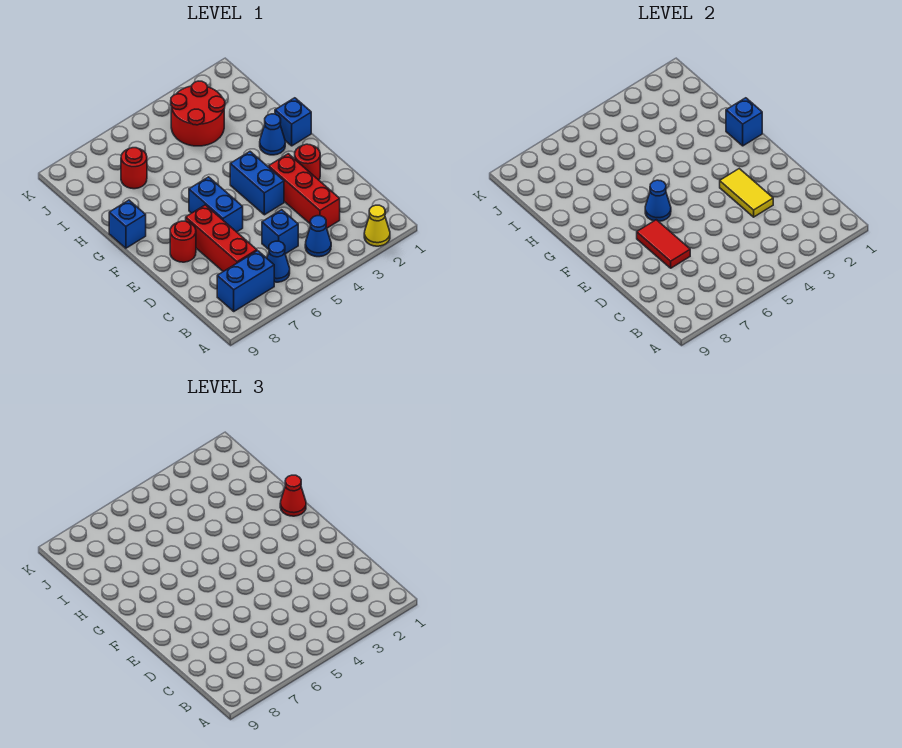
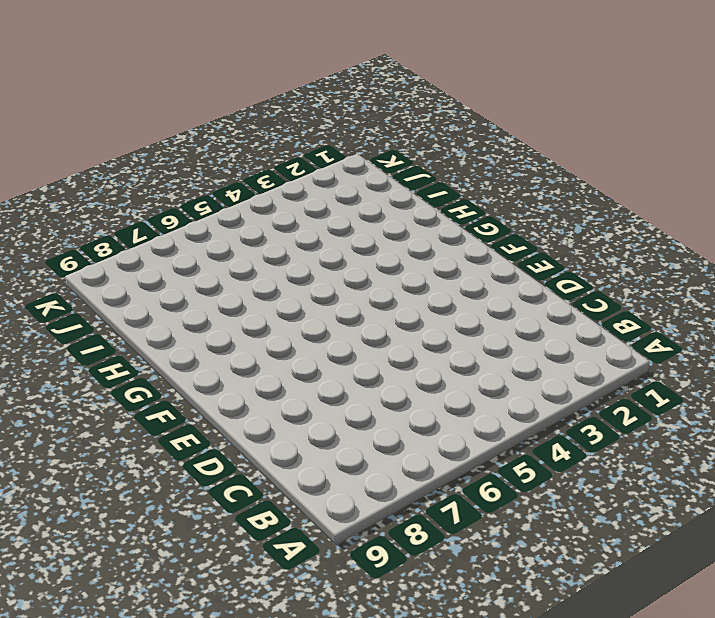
none -> yellow cone A2 level 1
none -> blue cone B4 level 1
none -> blue cone B6 level 1

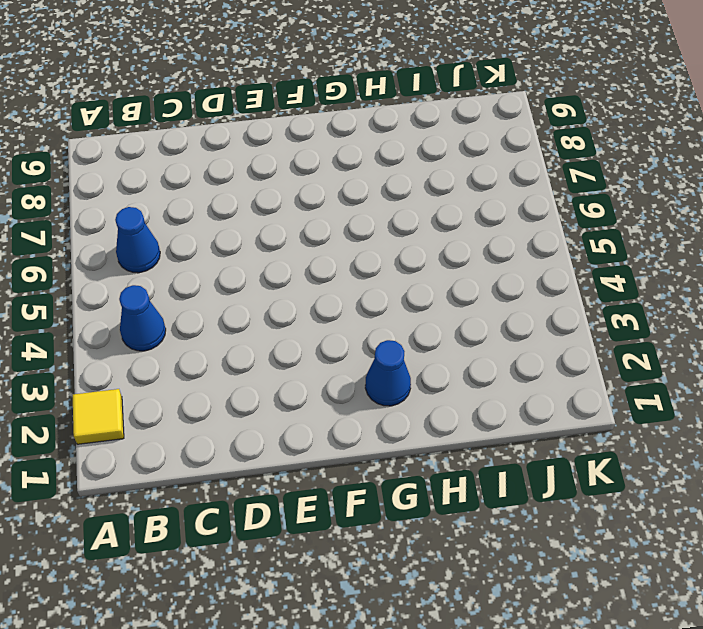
yellow tile A2 level 1 -> yellow cone A2 level 1
none -> blue brick B7:B8 level 1
none -> red brick C3:E3 level 1
none -> blue brick C5 level 1

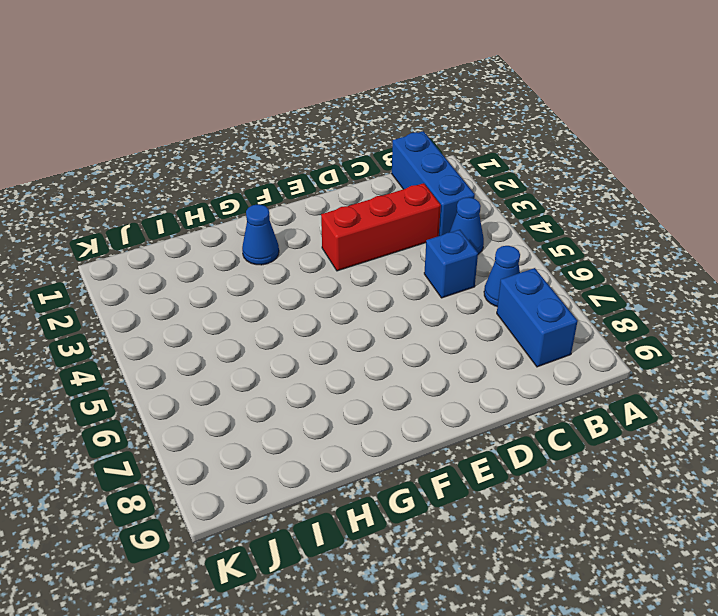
blue brick B1:B3 level 1 -> none
none -> yellow cone A2 level 1
none -> red brick C7:E7 level 1
none -> red round brick E2 level 1

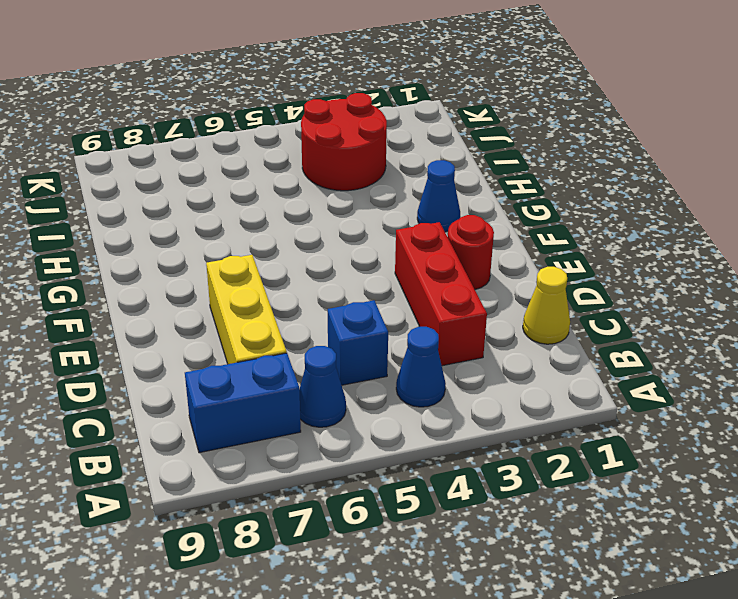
yellow cone C1 level 1 -> yellow cone A2 level 1
yellow brick C7:E7 level 1 -> red brick C7:E7 level 1
none -> blue brick E4:F4 level 1
none -> blue brick E6:F6 level 1
none -> red round brick E8 level 1

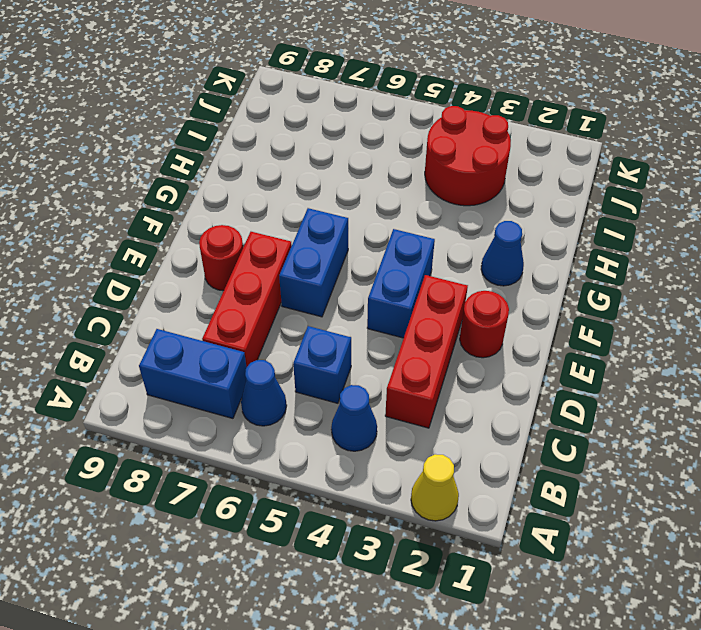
none -> blue brick G1 level 1
none -> blue brick G9 level 1
none -> red round brick I7 level 1

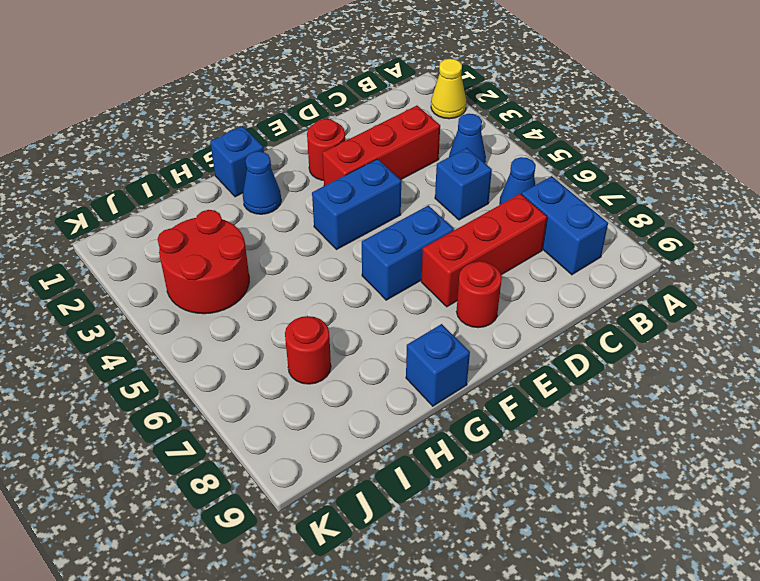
none -> yellow tile D3:E3 level 2
none -> red tile D7:E7 level 2
none -> blue cone F6 level 2

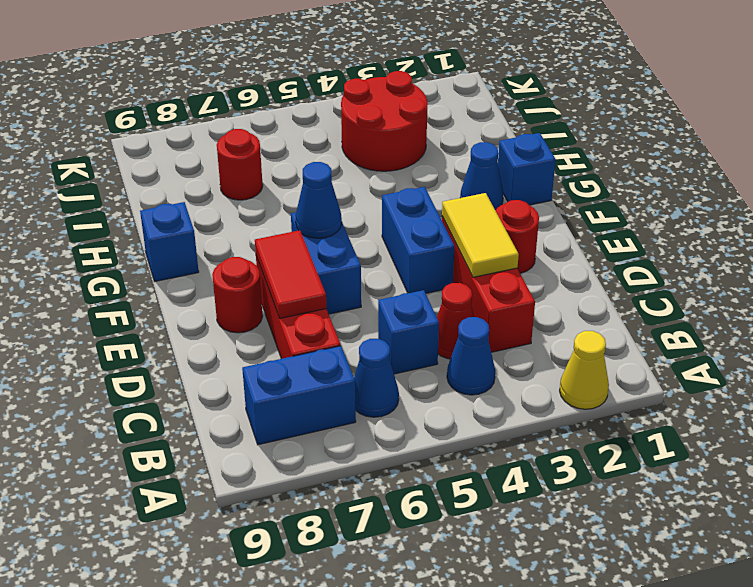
red cone C4 level 1 -> red cone G1 level 3
none -> blue brick G1 level 2

